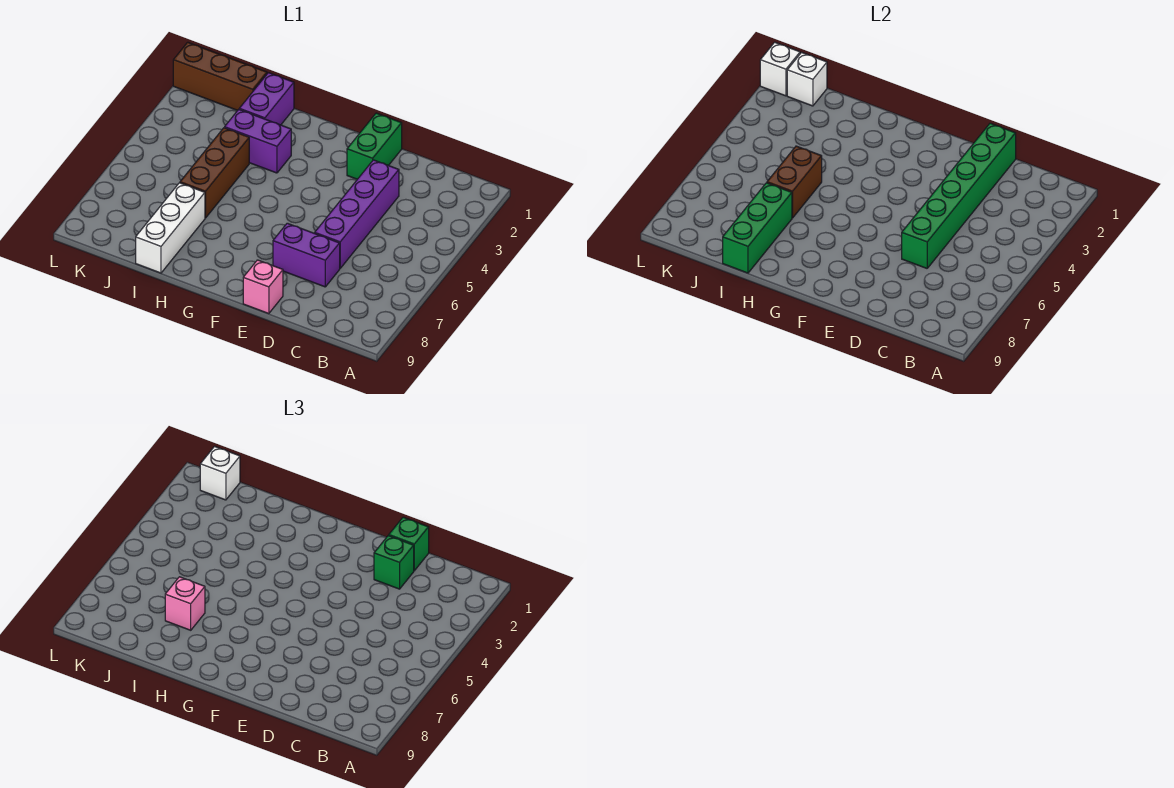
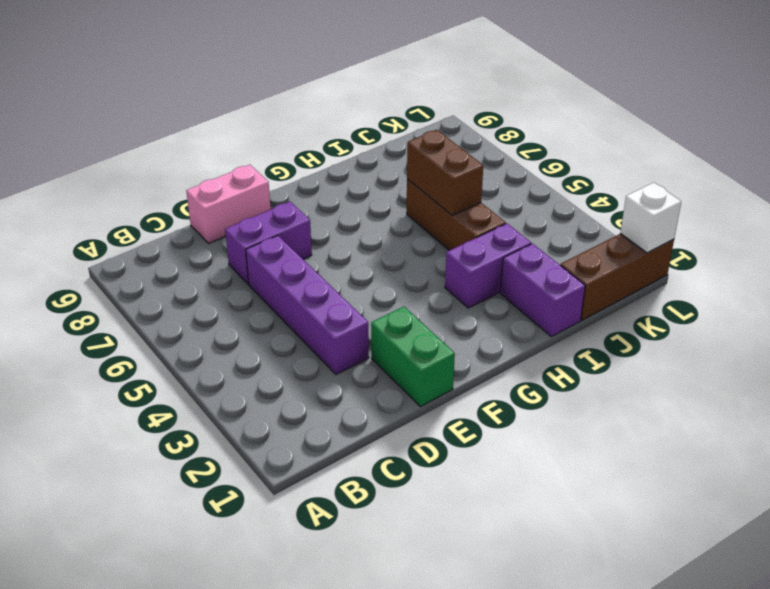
pink brick D9:E9 level 1 -> pink brick E9 level 1
none -> white brick I7:I9 level 1
none -> green brick D1:D6 level 2
none -> green brick I7:I9 level 2

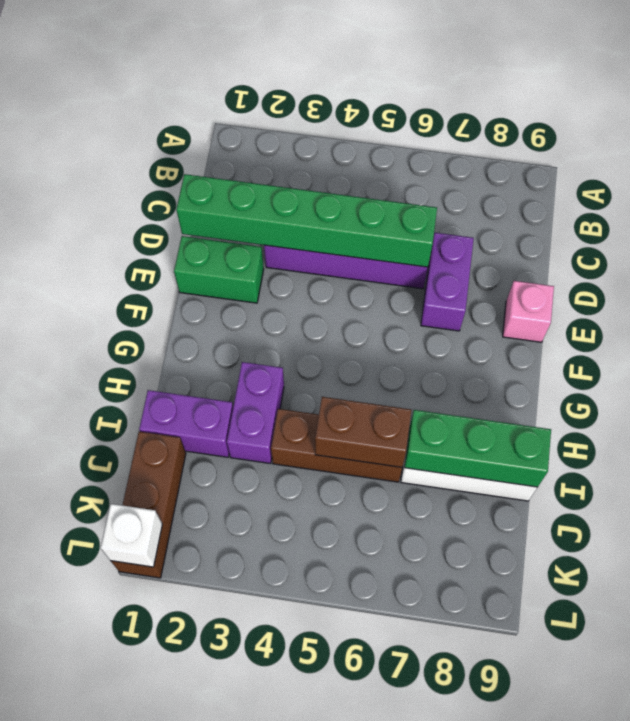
none -> white brick K1 level 2
none -> green brick D1 level 3
none -> green brick D2 level 3

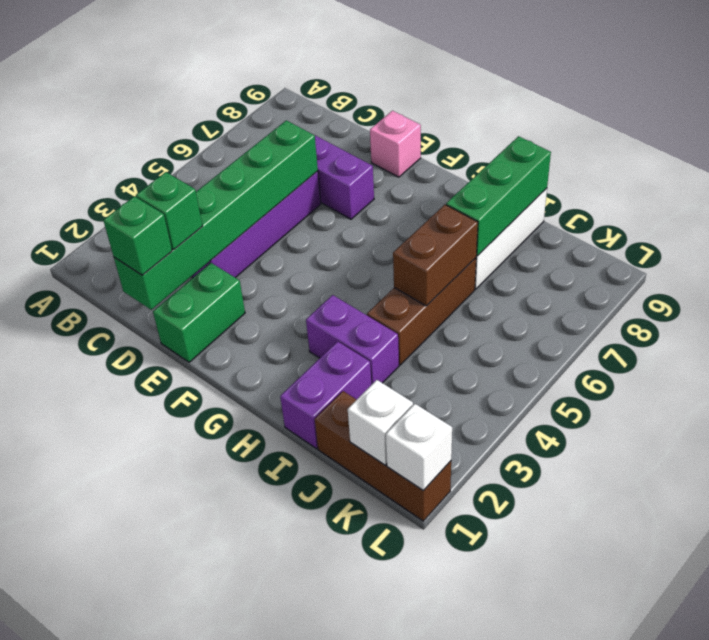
none -> pink brick I7 level 3
none -> white brick K1 level 3

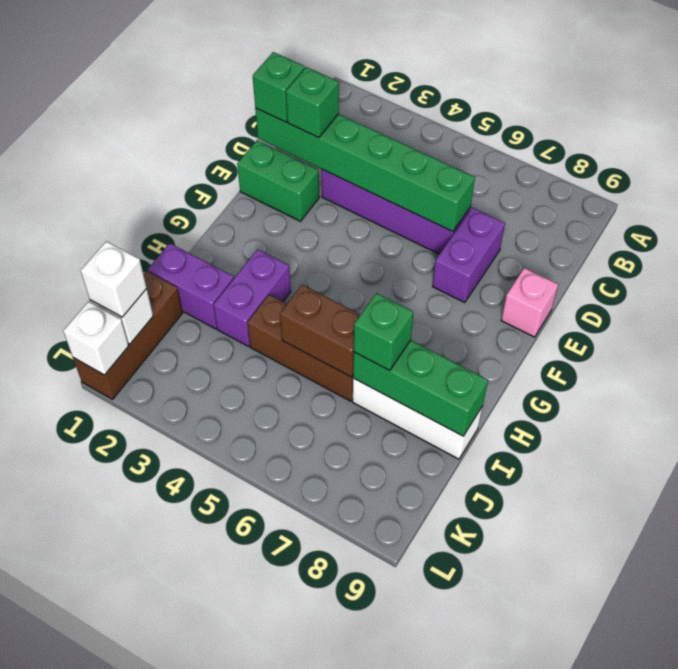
green brick I7 level 3 -> pink brick I7 level 3

